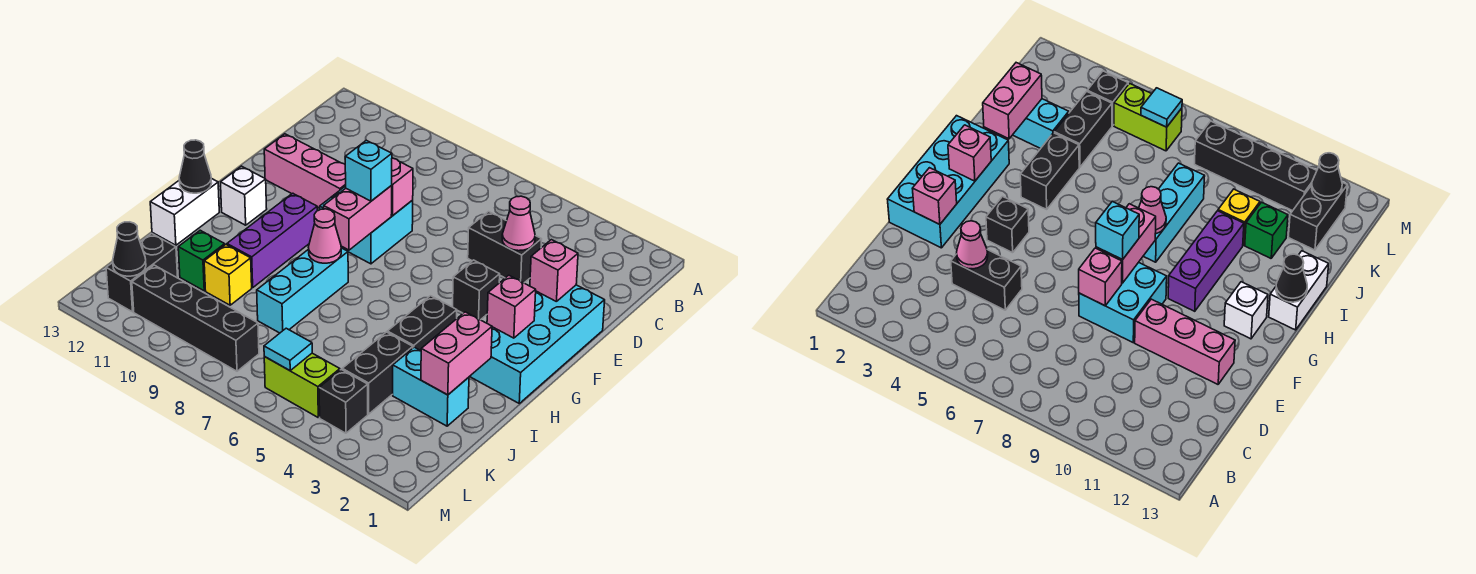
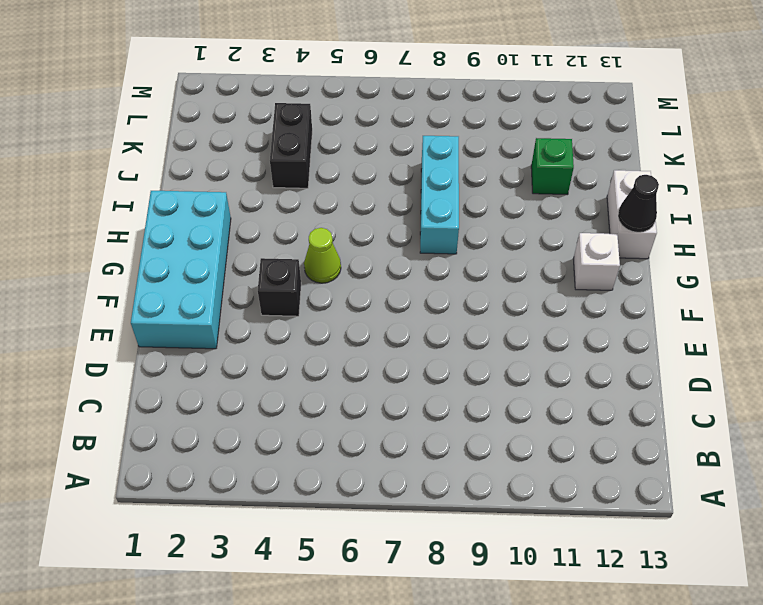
lime cone G5 level 1 -> none
none -> black brick D4:D5 level 1
none -> cyan brick E8:F9 level 1
none -> pink brick E10:E12 level 1

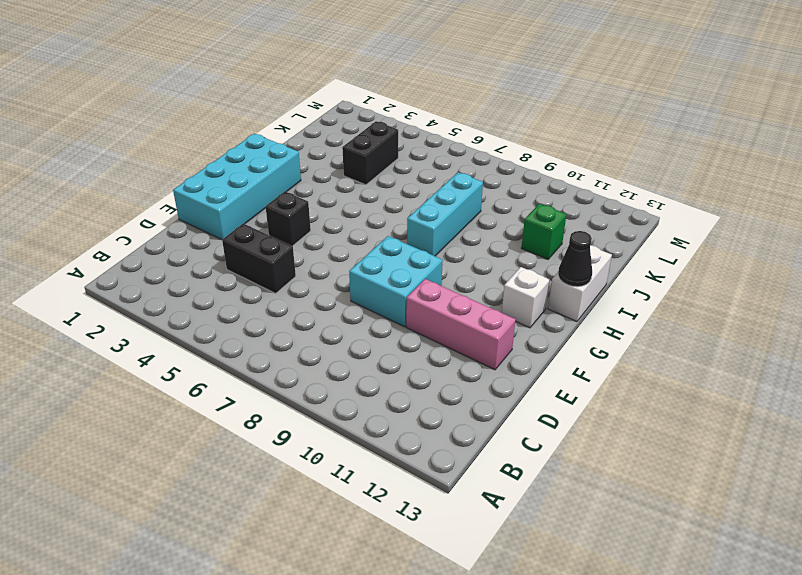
none -> purple brick G10:I10 level 1
none -> black brick H4:I4 level 1
none -> cyan brick J2:J3 level 1

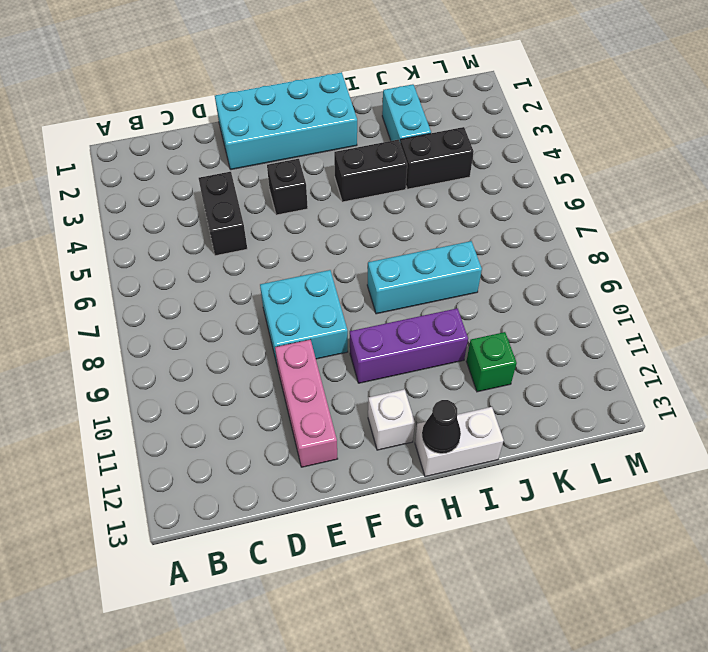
none -> yellow brick J10 level 1
none -> black brick K12:L12 level 1
none -> black brick L4 level 1

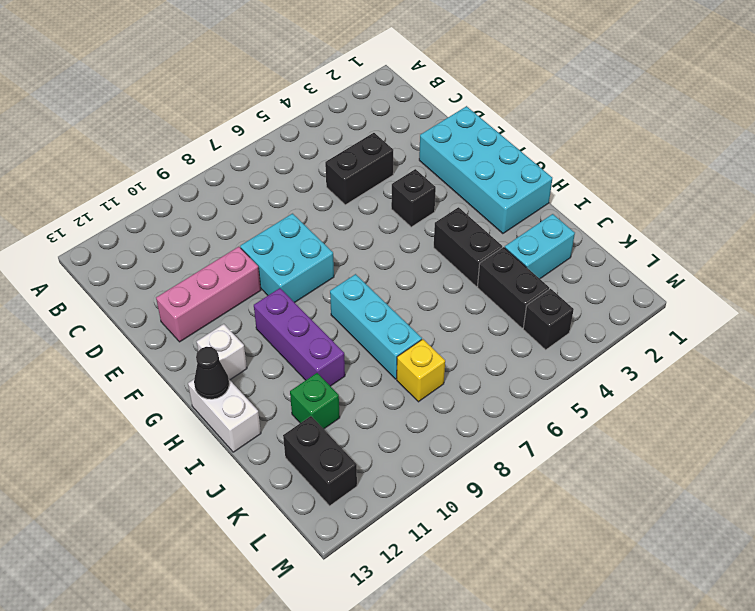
yellow brick K8 level 1 -> yellow brick J10 level 1
none -> lime brick L5:L6 level 1
none -> black brick L8:L11 level 1
none -> pink cone D4 level 2

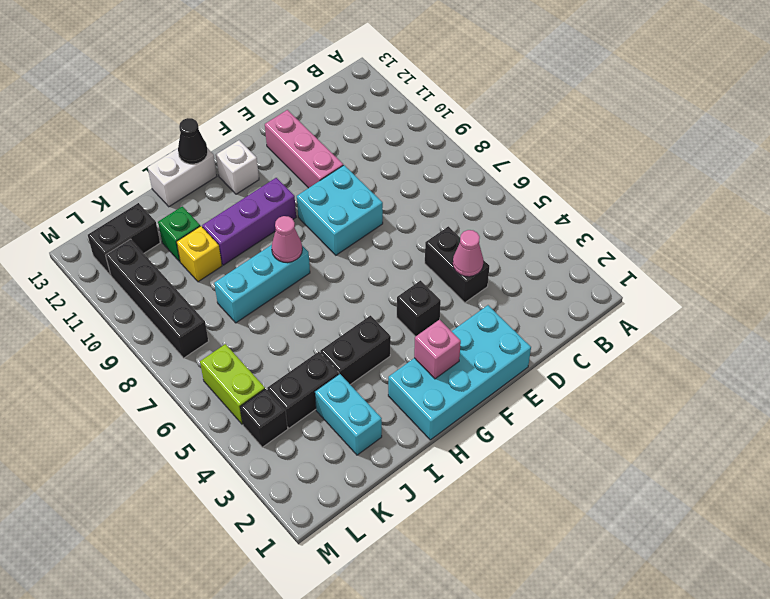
none -> pink brick E2 level 2
none -> pink brick E8 level 2
none -> pink brick F8:G8 level 2

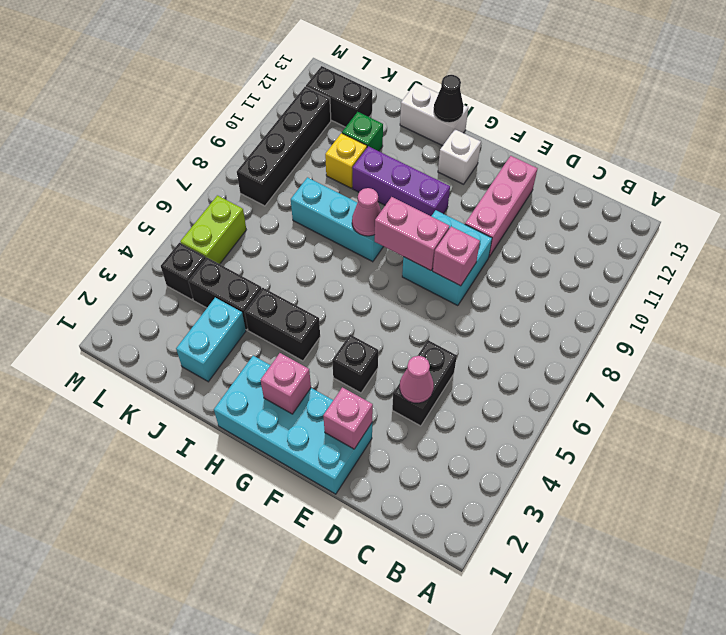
none -> pink brick I2:J2 level 2
none -> cyan tile L6 level 2
none -> black cone L12 level 2

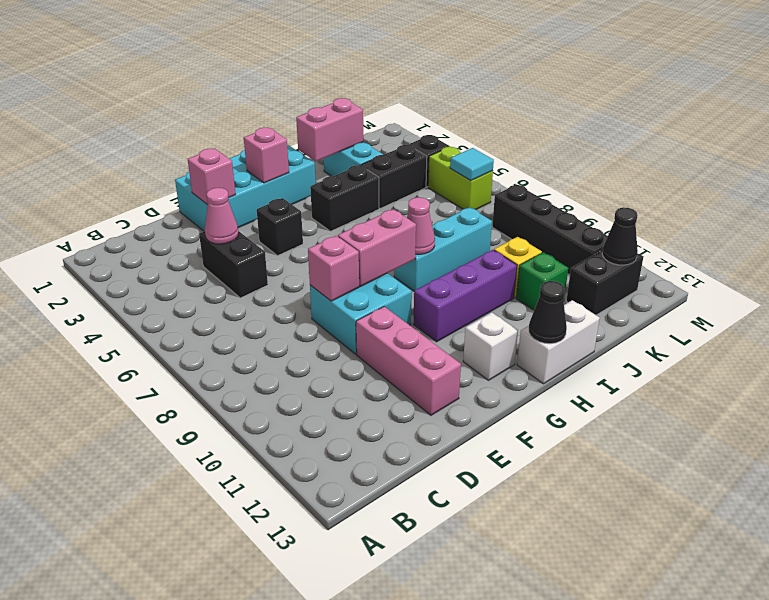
none -> cyan brick F8 level 3

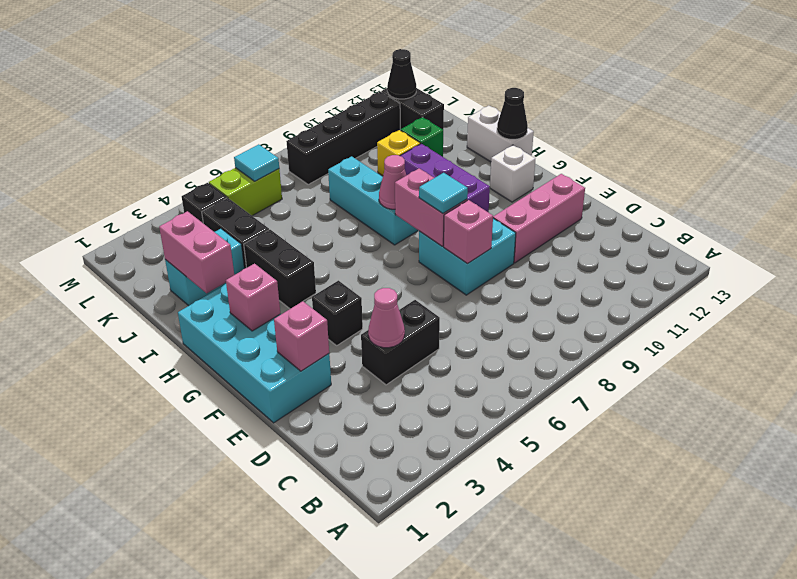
cyan tile F8 level 3 -> cyan brick F8 level 3

